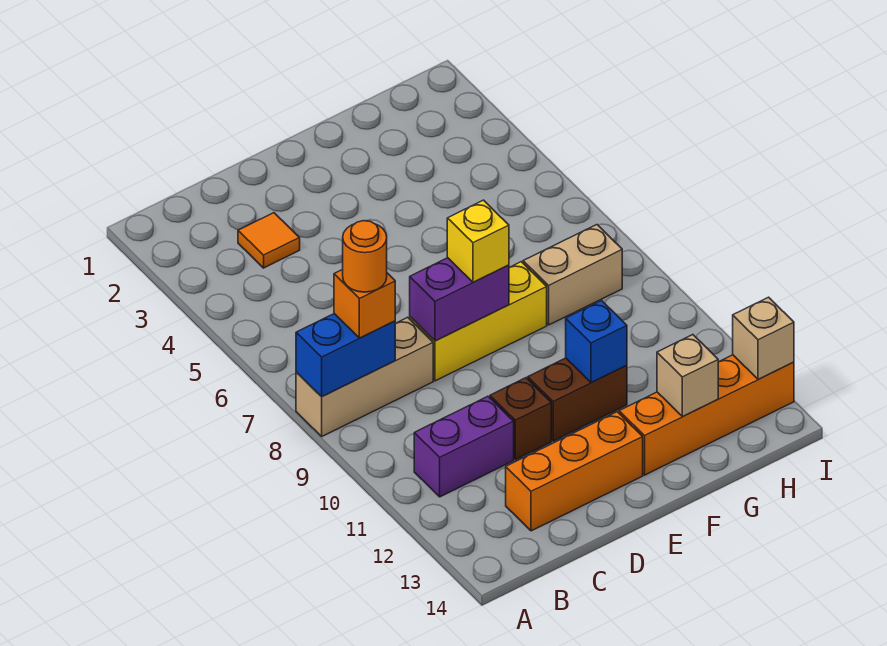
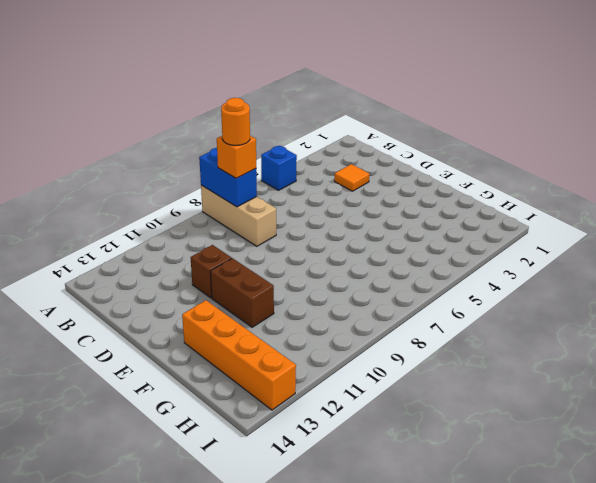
blue brick A5 level 1 -> blue brick F11 level 2
none -> purple brick B11:C11 level 1
none -> orange brick C13:E13 level 1
none -> yellow brick D8:F8 level 1

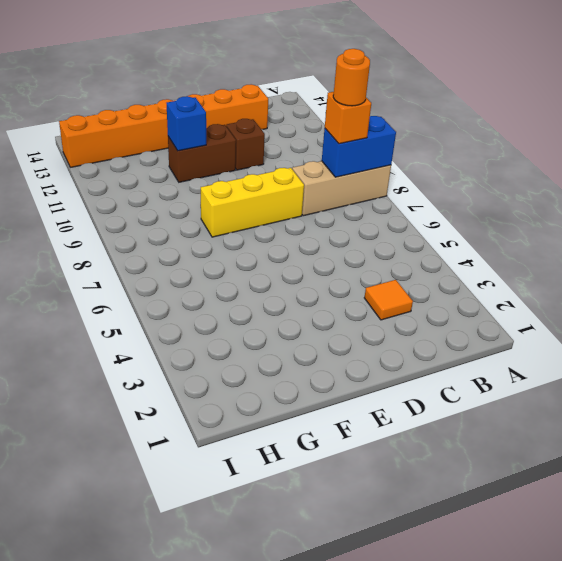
none -> purple brick B11:C11 level 1
none -> tan brick G8:H8 level 1
none -> purple brick D8:E8 level 2

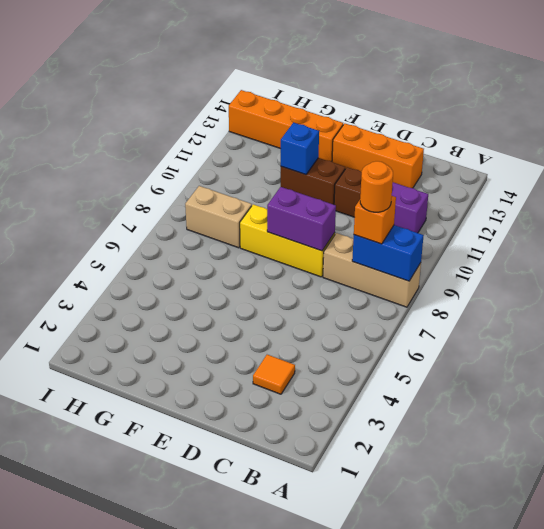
none -> tan brick G13 level 2
none -> tan brick I13 level 2
none -> yellow brick E8 level 3

